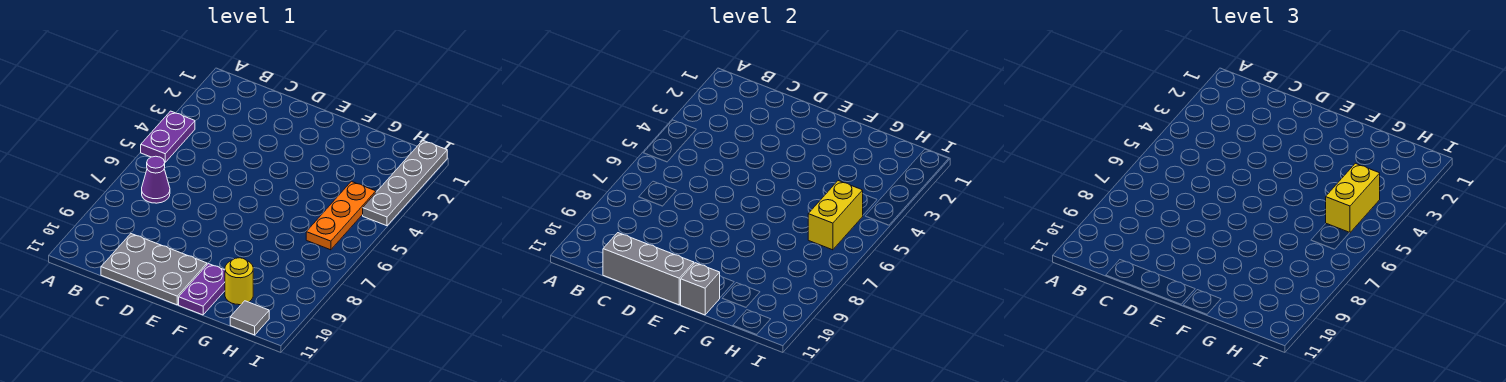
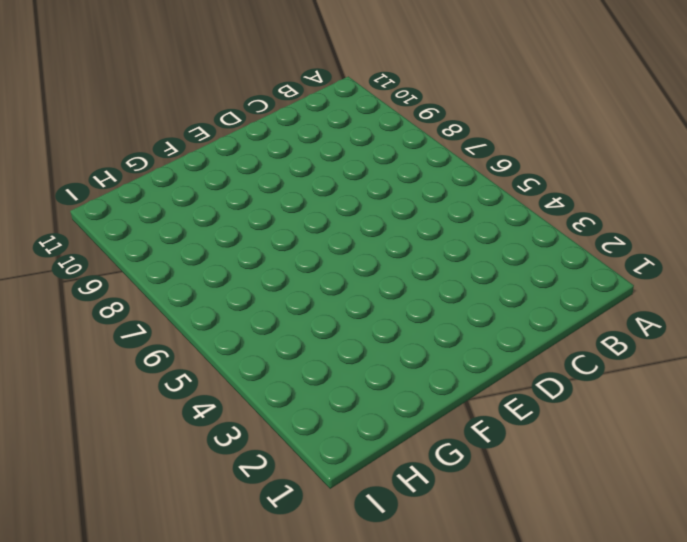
none -> purple plate A4:A5 level 1
none -> purple cone B7 level 1
none -> grey plate C10:E11 level 1

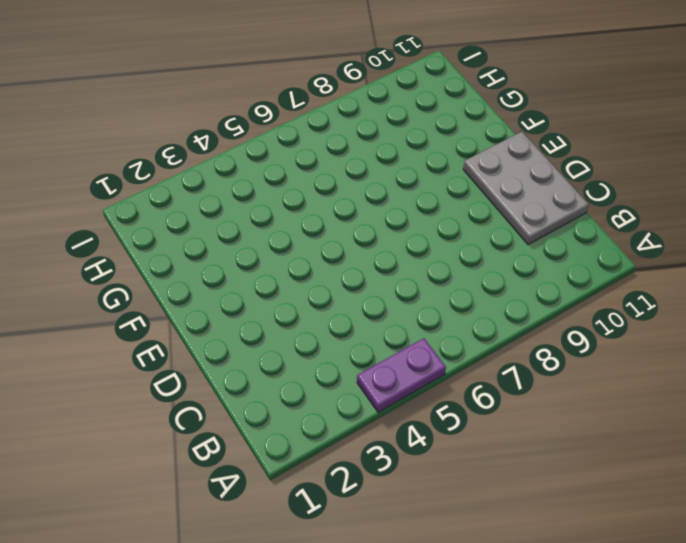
none -> purple cone B7 level 1
none -> purple plate F10:F11 level 1
none -> yellow round brick G10 level 1

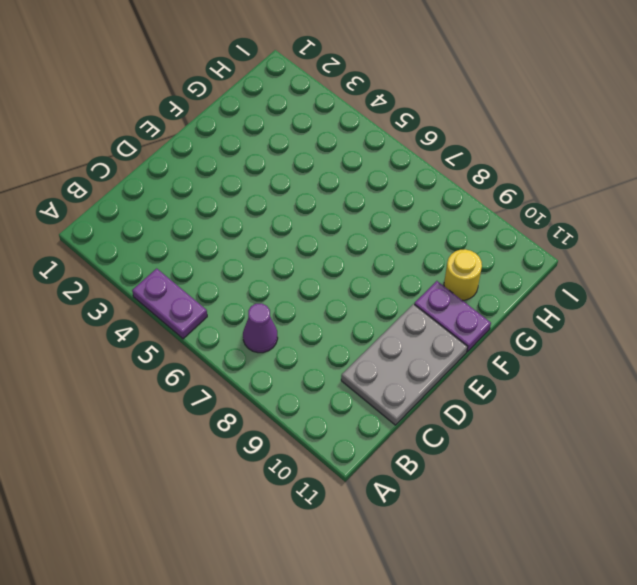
none -> orange plate H4:H6 level 1
none -> grey tile H11 level 1
none -> grey plate I1:I4 level 1

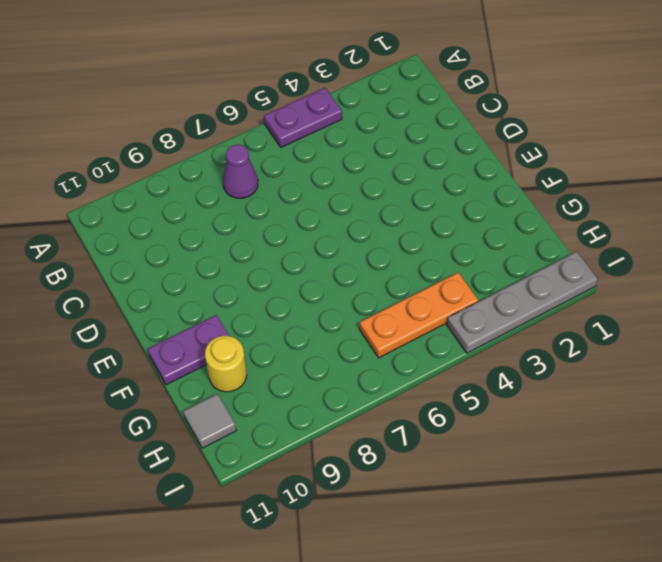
none -> grey plate C10:E11 level 1
none -> grey brick C11:E11 level 2
none -> grey brick F11 level 2

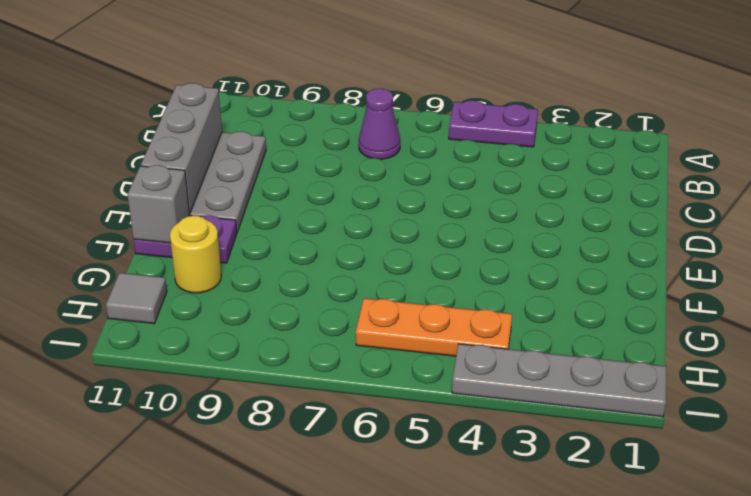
none -> yellow brick H5:H6 level 2
none -> yellow brick H4:H5 level 3

